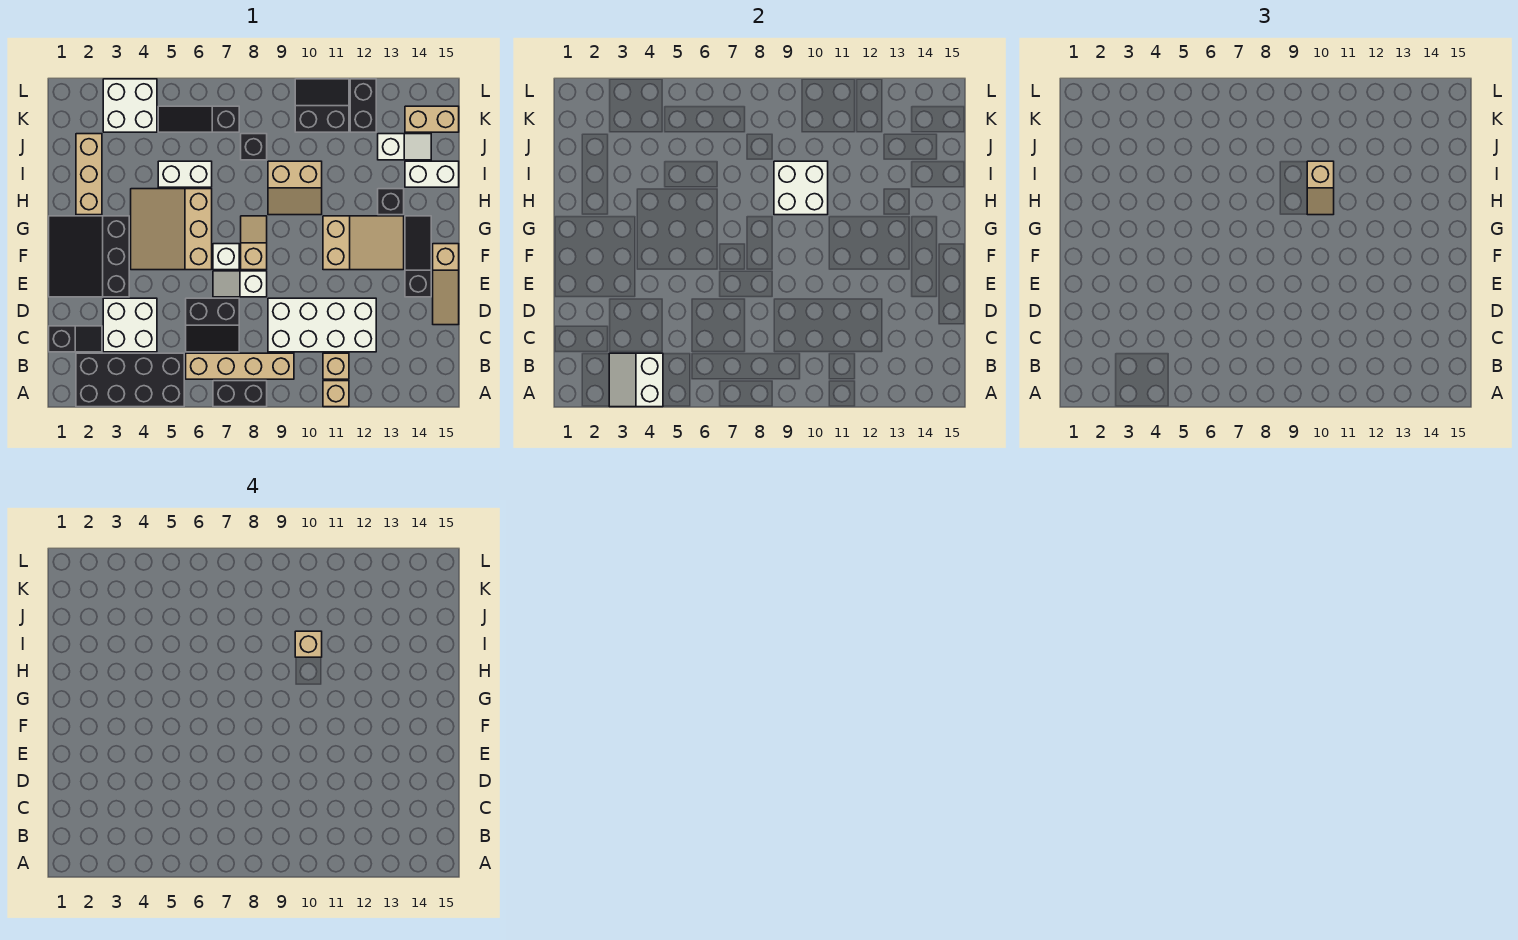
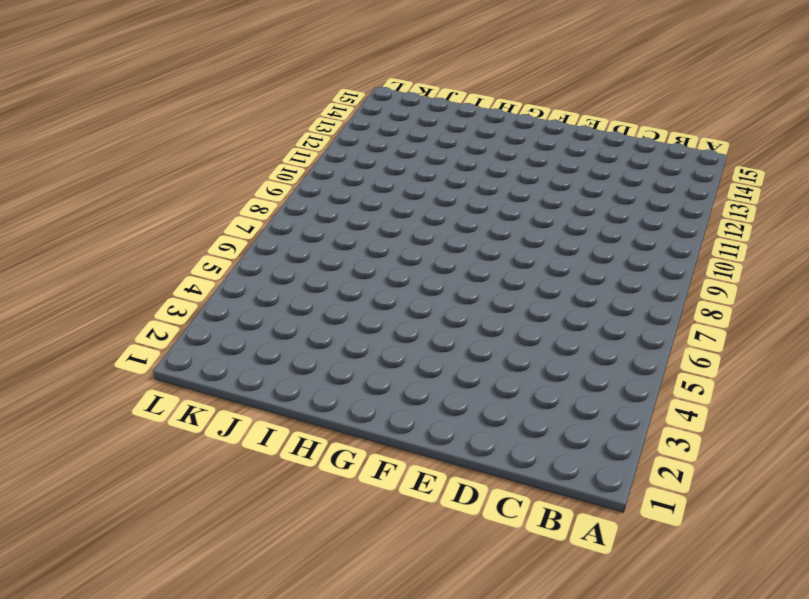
none -> black brick A2:B5 level 1
none -> black brick A7:A8 level 1
none -> tan brick A11 level 1
none -> tan brick B6:B9 level 1

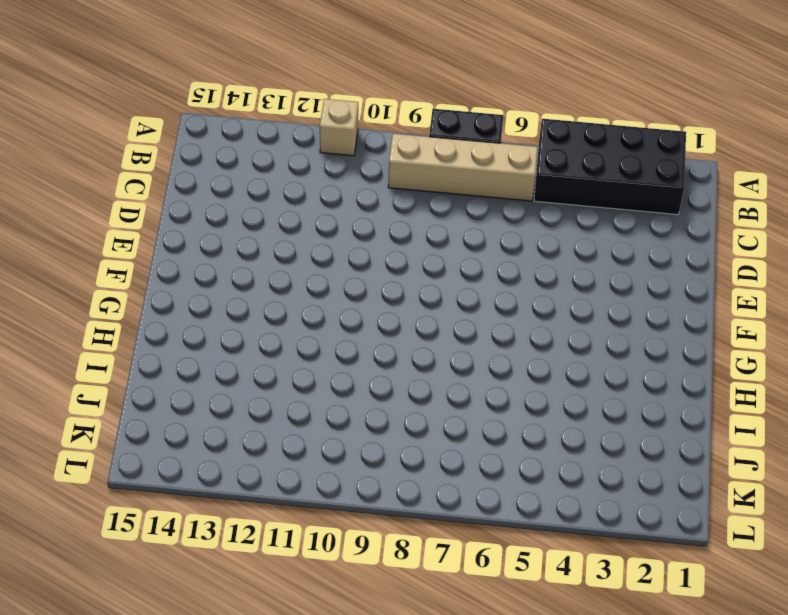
none -> tan brick B11 level 1
none -> black slope C1:C2 level 1 top 1
none -> white brick C3:D4 level 1
none -> black slope C6:D7 level 1 top D

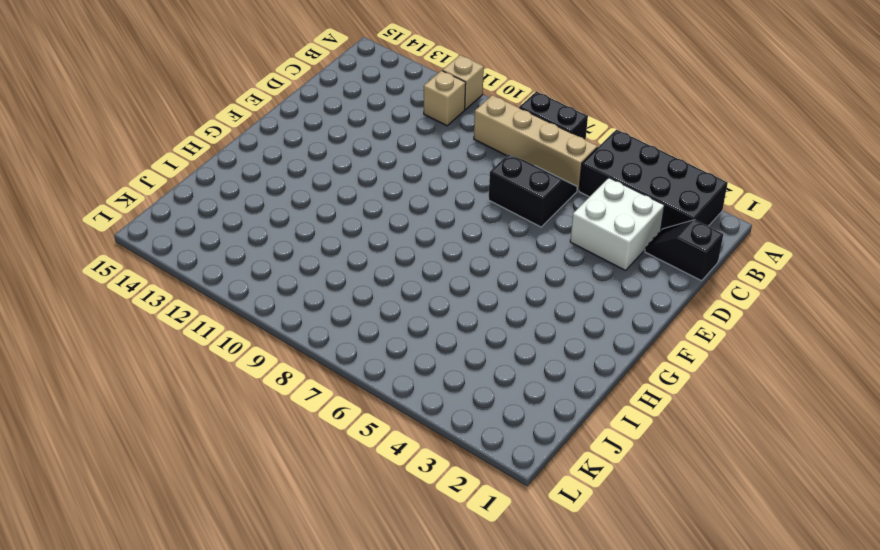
none -> white brick C9:D12 level 1
none -> tan slope D15:F15 level 1 top F
none -> black slope E1:G3 level 1 top 3
none -> white slope E7:E8 level 1 top 8

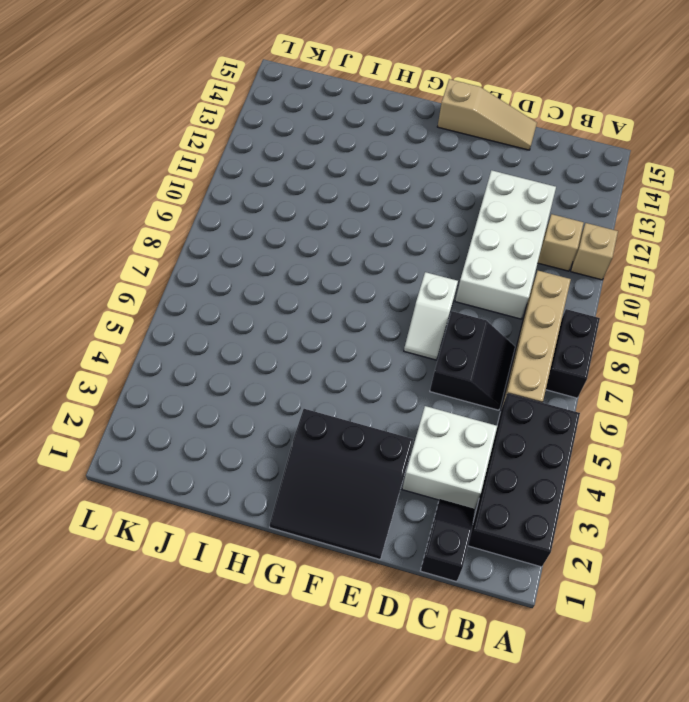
none -> black slope E14:G14 level 1 top E
none -> tan slope F4:H6 level 1 top 6
none -> white brick F7 level 1
none -> tan slope F8:G8 level 1 top F

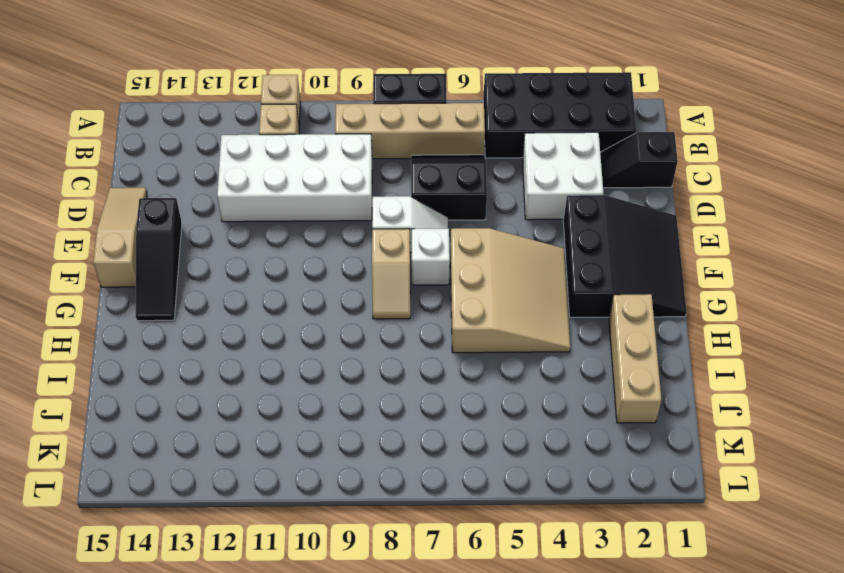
none -> tan slope F11:G13 level 1 top 11
none -> tan slope H9:I10 level 1 top I
none -> black brick H13 level 1
none -> white brick I5:I6 level 1

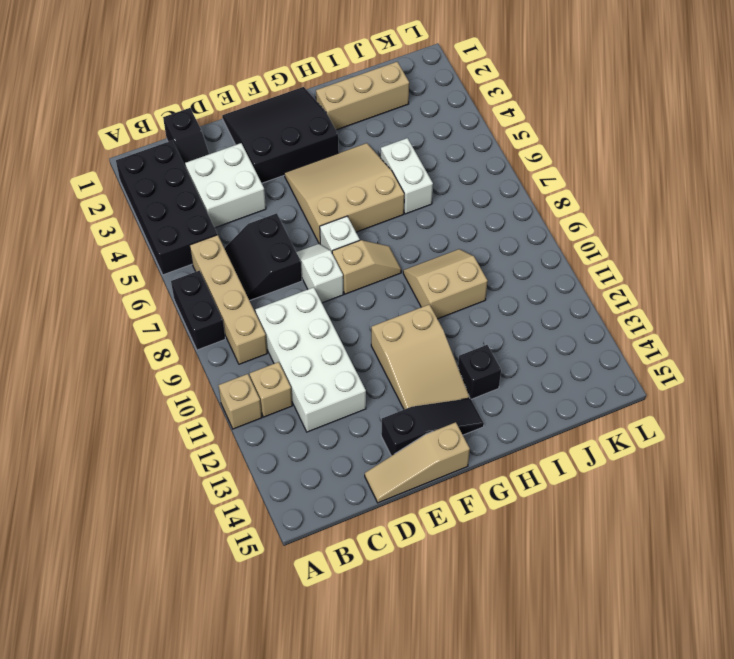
tan slope H9:I10 level 1 top 10 -> tan slope H9:I10 level 1 top I
none -> white brick I14:I15 level 1
none -> black brick J8 level 1
none -> white slope J13:J14 level 1 top 13
none -> white brick K3:L4 level 1

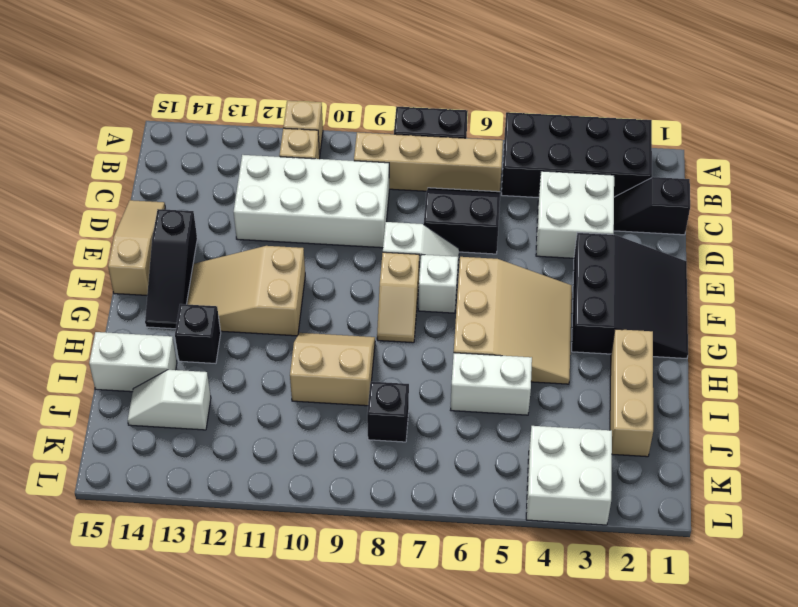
none -> black slope K5:K7 level 1 top 7
none -> black slope K10:L11 level 1 top K
none -> black brick K12:L12 level 1
none -> tan brick K14:K15 level 1

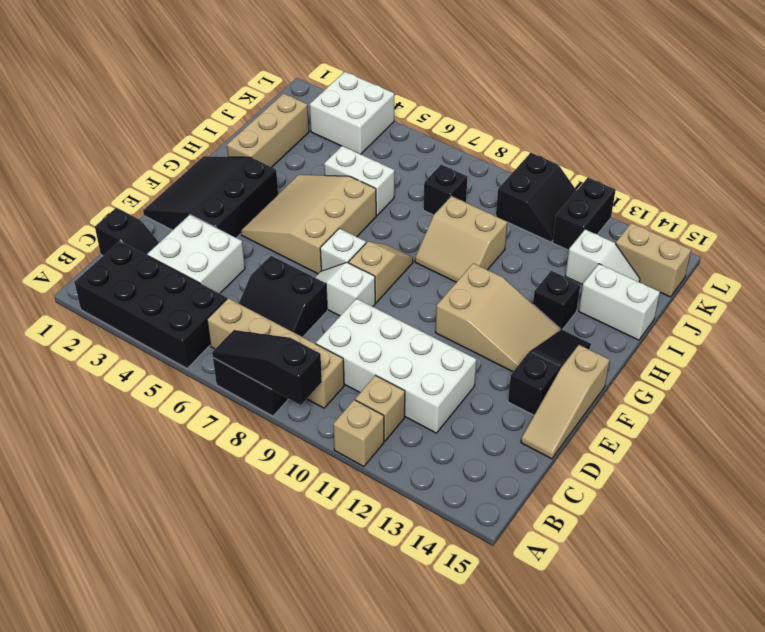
black slope A7:A9 level 2 top 9 -> black slope K5:K7 level 1 top 7
black slope K10:L11 level 1 top 10 -> black slope K10:L11 level 1 top K
none -> white slope A3:B4 level 2 top 4
none -> white brick H9:I10 level 2
none -> tan slope H10:I10 level 3 top I
none -> tan brick I10 level 4

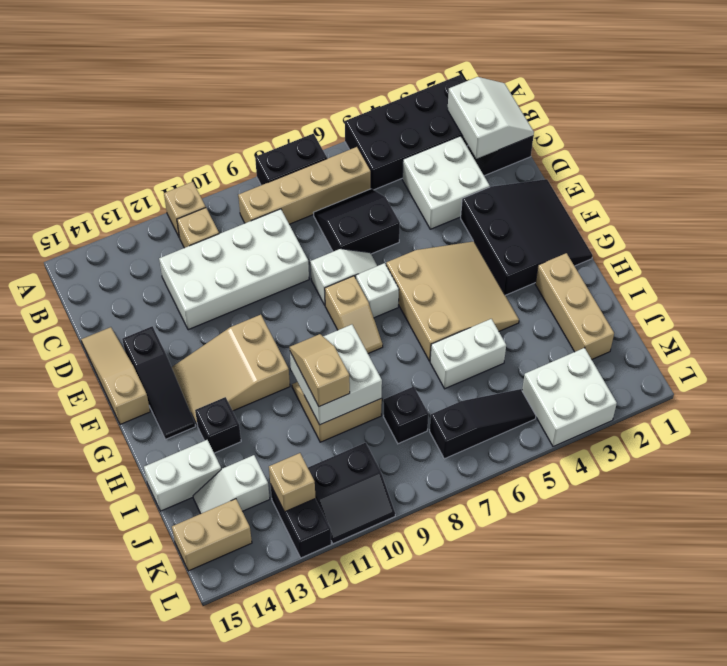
white slope B1:C2 level 2 top 2 -> white slope A3:B4 level 2 top 4
tan brick K12 level 2 -> tan brick I10 level 4

